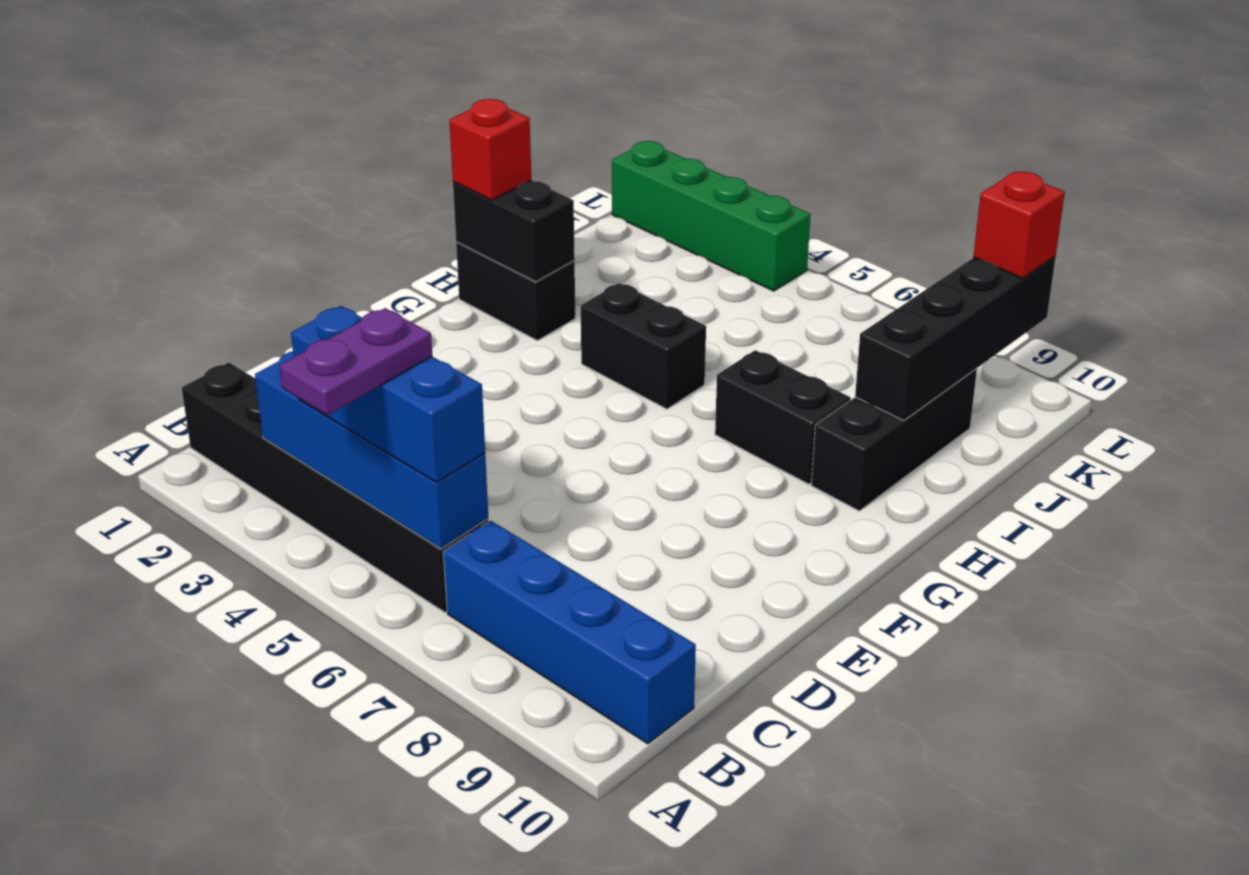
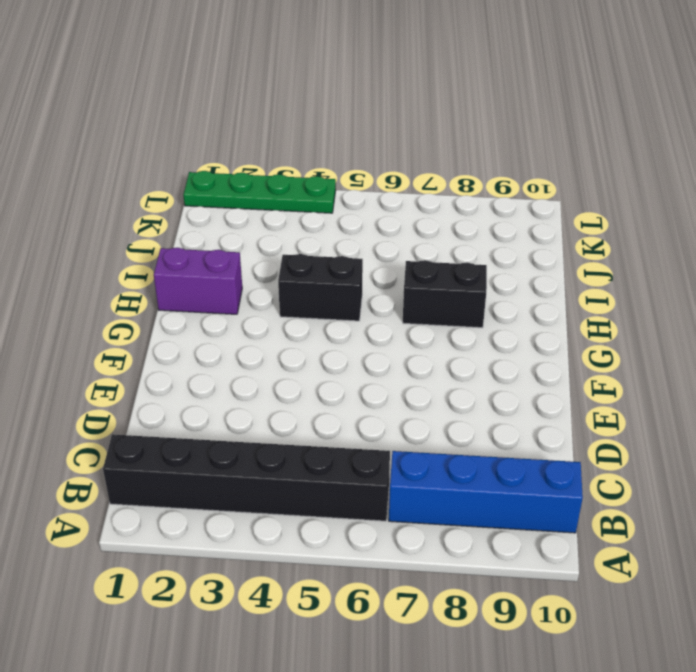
purple brick H1:H2 level 1 -> black brick H1:H2 level 1
green plate L1:L4 level 1 -> green brick L1:L4 level 1
none -> black brick H9:J9 level 1
none -> blue brick B3:B6 level 2
none -> black brick H1:H2 level 2

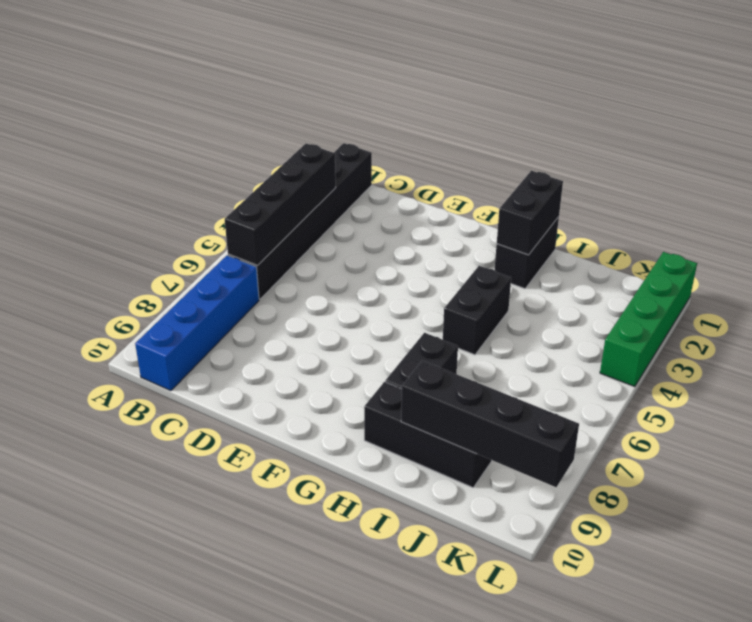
black brick B3:B6 level 2 -> blue brick B3:B6 level 2
none -> blue brick B4:B6 level 3
none -> red brick H1 level 3
none -> red brick L9 level 3

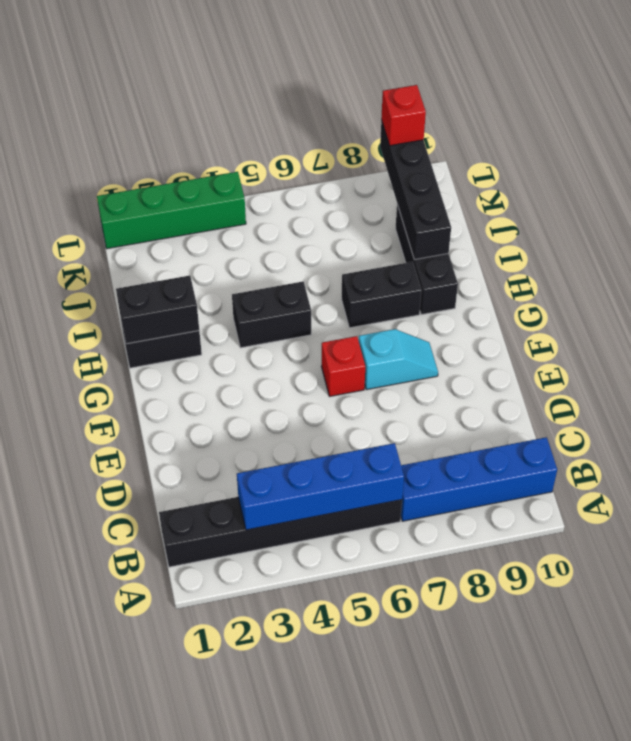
red brick F6 level 1 -> red brick H1 level 3
cyan slope F7:F8 level 1 top 7 -> none
none -> blue brick B4:B6 level 3
none -> purple plate A5:B5 level 4

